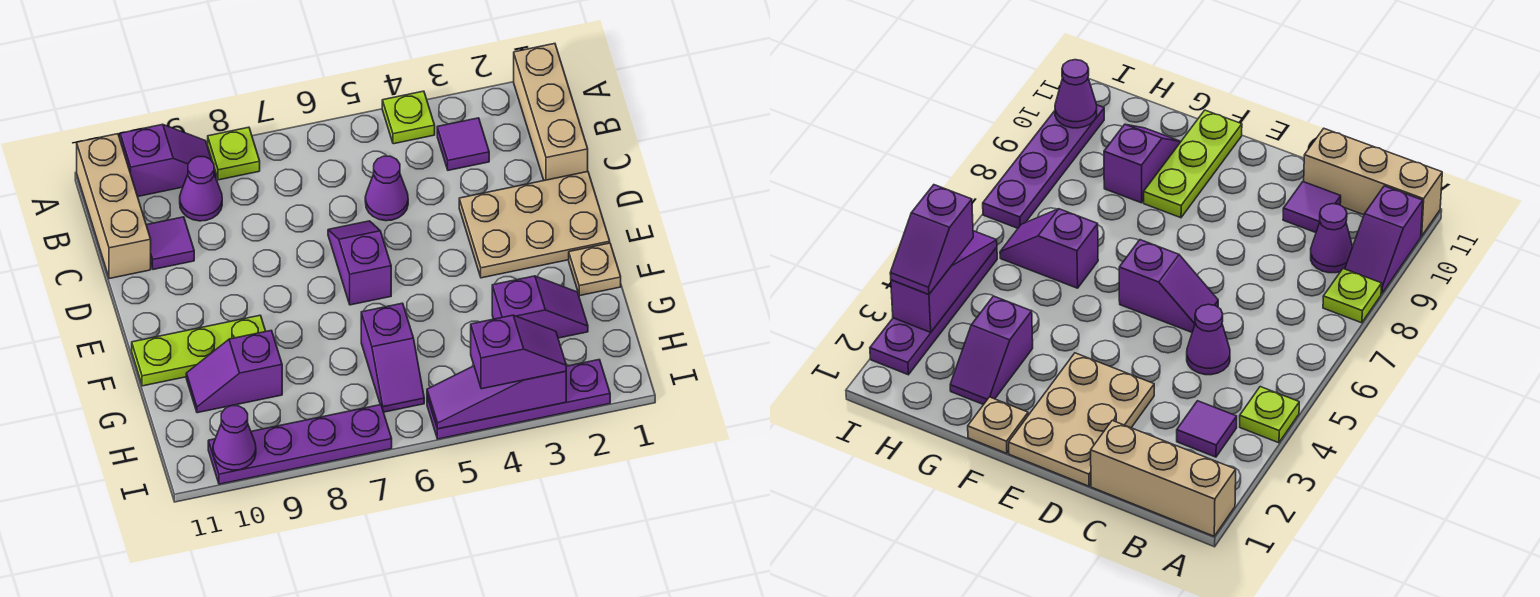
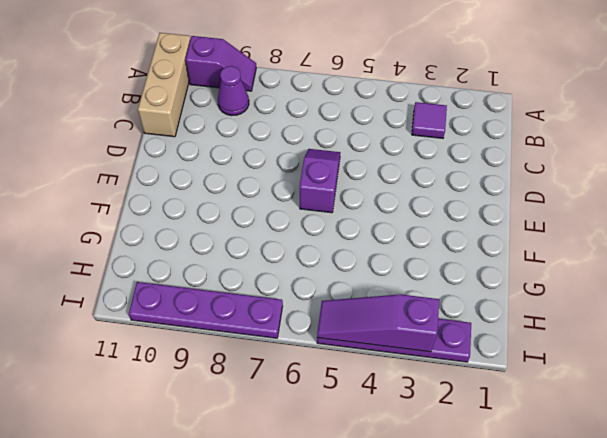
none -> tan brick A1:C1 level 1
none -> lime plate A4 level 1
none -> lime plate A8 level 1

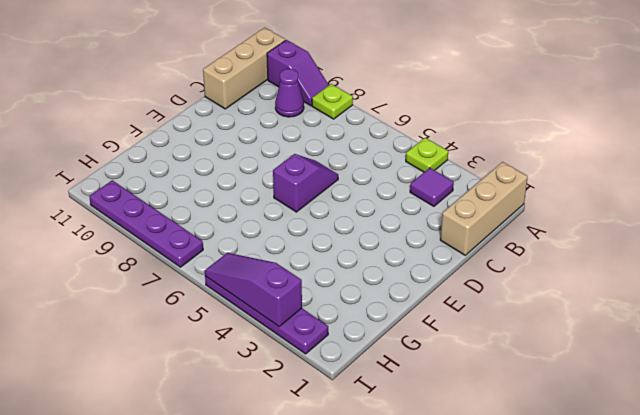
none -> purple cone C5 level 1
none -> purple tile C10 level 1
none -> tan plate D1:E3 level 1

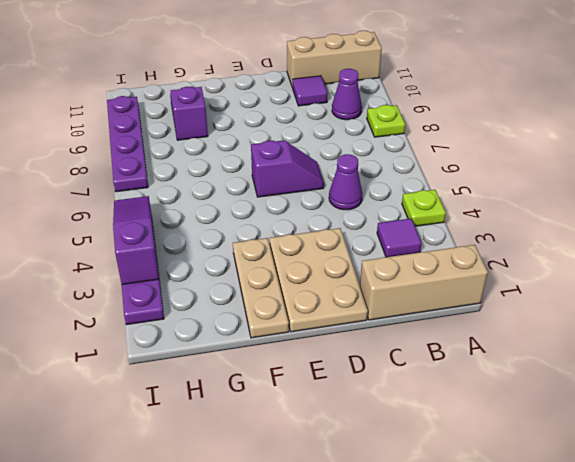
tan plate F1:F3 level 1 -> tan plate F1 level 1
none -> purple slope A9:A10 level 1 top 10
none -> lime plate F9:F11 level 1
none -> purple slope G2:G3 level 1 top 3

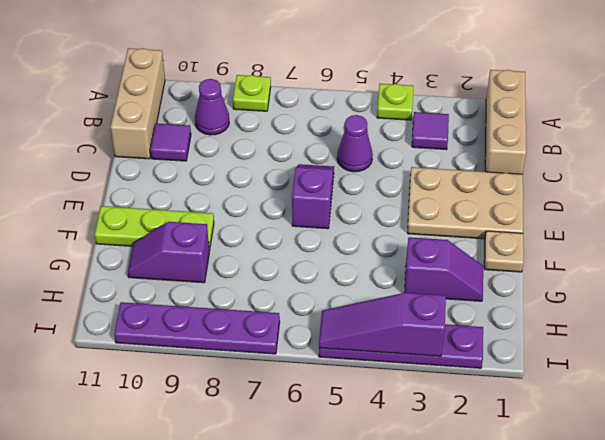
none -> purple slope A9:A10 level 1 top 10
none -> purple slope G6:H6 level 1 top G
none -> purple cone I10 level 2

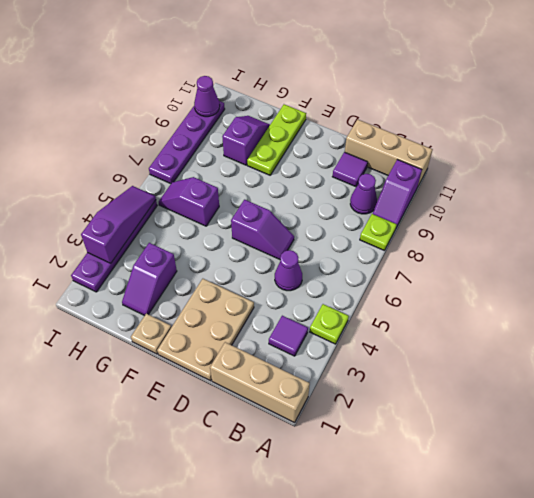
none -> purple slope I3:I4 level 3 top 4

